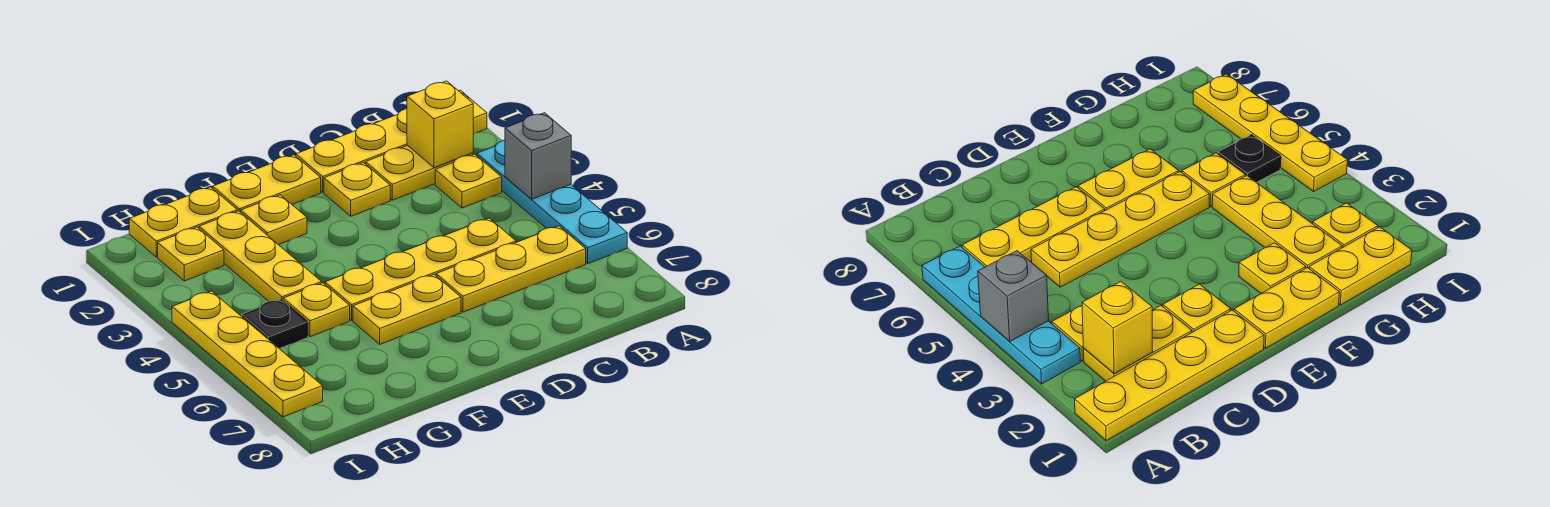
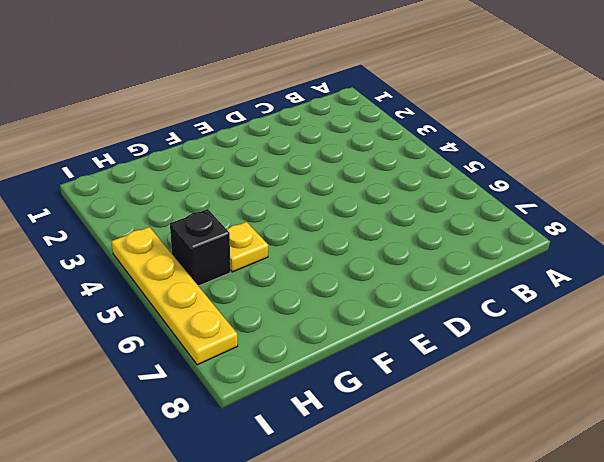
black brick H5 level 1 -> black plate H5 level 1
none -> yellow plate A1:D1 level 1
none -> cyan plate A3:A6 level 1
none -> yellow plate B2:C2 level 1

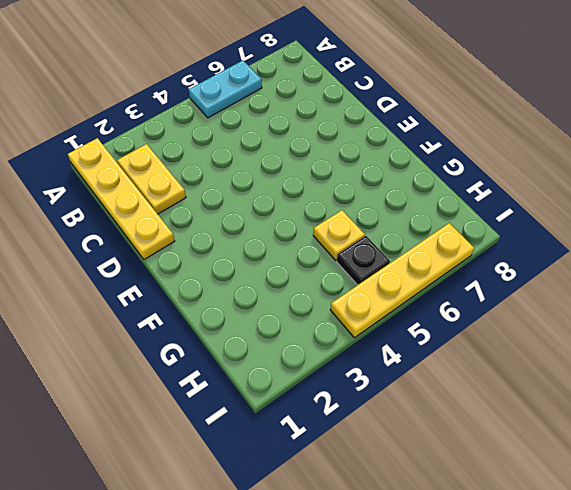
cyan plate A5:A6 level 1 -> cyan plate A3:A6 level 1
none -> yellow plate B3 level 1
none -> yellow plate B6:D6 level 1
none -> yellow plate C5:F5 level 1

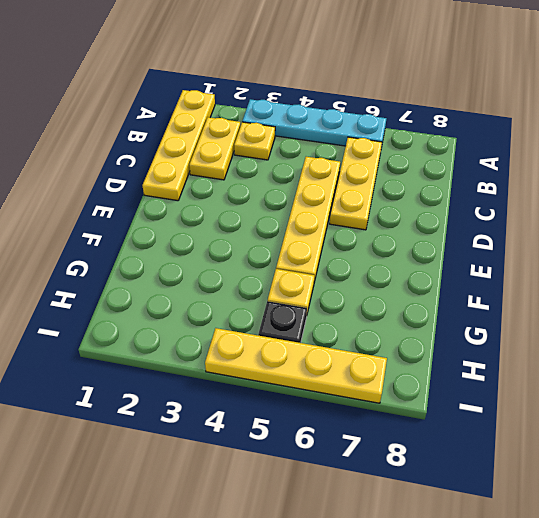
none -> yellow plate D2 level 1
none -> yellow plate E1:F1 level 1
none -> yellow plate E6:F6 level 1

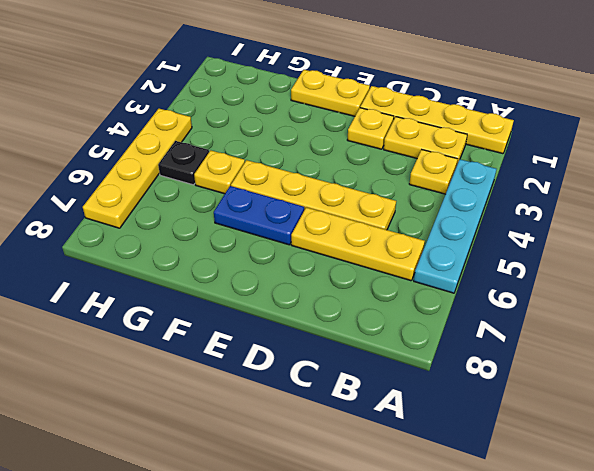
blue plate E6:F6 level 1 -> yellow plate E6:F6 level 1
none -> yellow plate F2 level 1
none -> yellow plate G1:H1 level 1
none -> yellow plate G2:G4 level 1

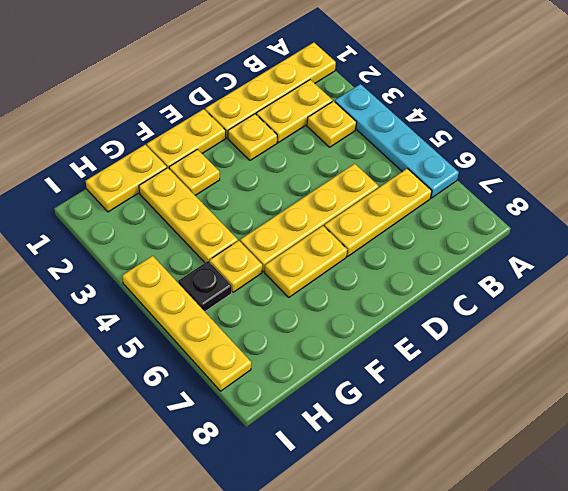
none -> yellow plate H2 level 1
none -> grey brick A4 level 2
none -> yellow brick B2 level 2

